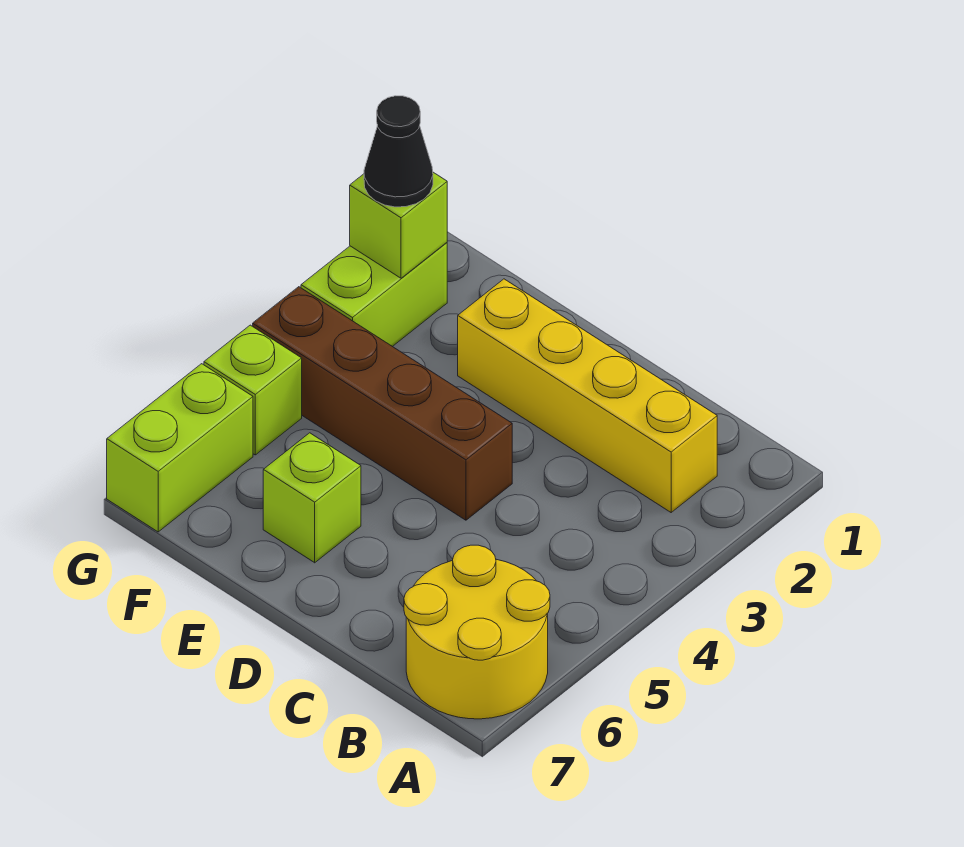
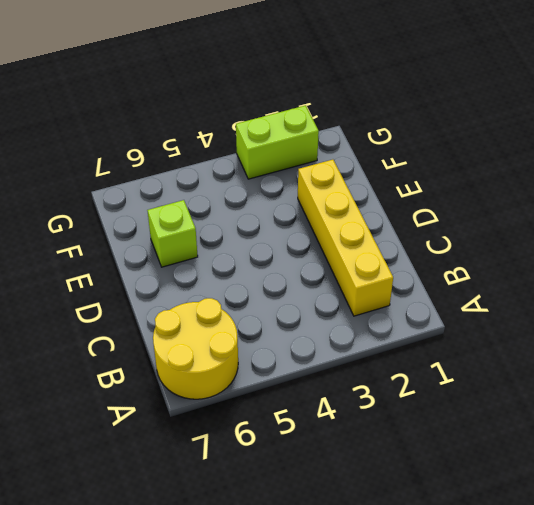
none -> brown brick D4:G4 level 1
none -> lime brick G5 level 1

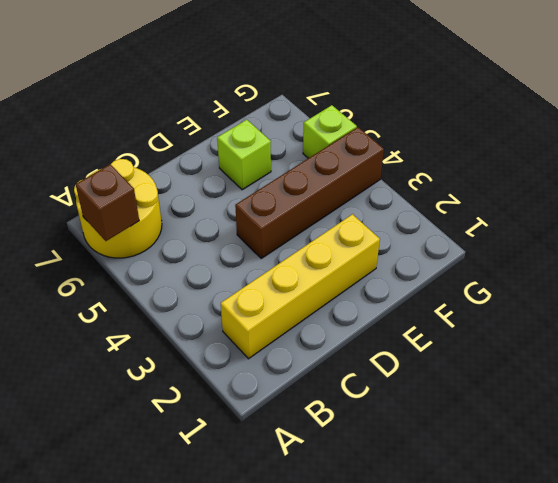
brown brick A6 level 2 -> none
none -> lime brick G2:G3 level 1
none -> lime brick G6:G7 level 1

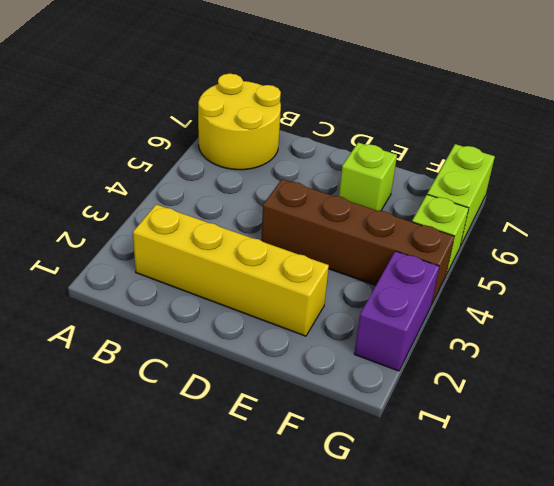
purple brick G2:G3 level 1 -> lime brick G2:G3 level 1
none -> lime brick G2 level 2
none -> black cone G2 level 3

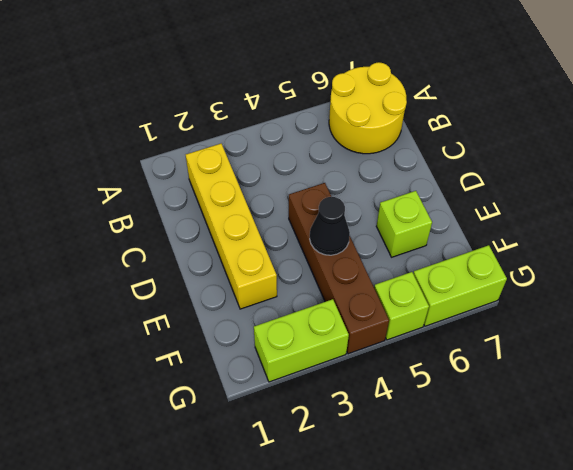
black cone E4 level 2 -> black cone G2 level 3
none -> lime brick G2 level 2

